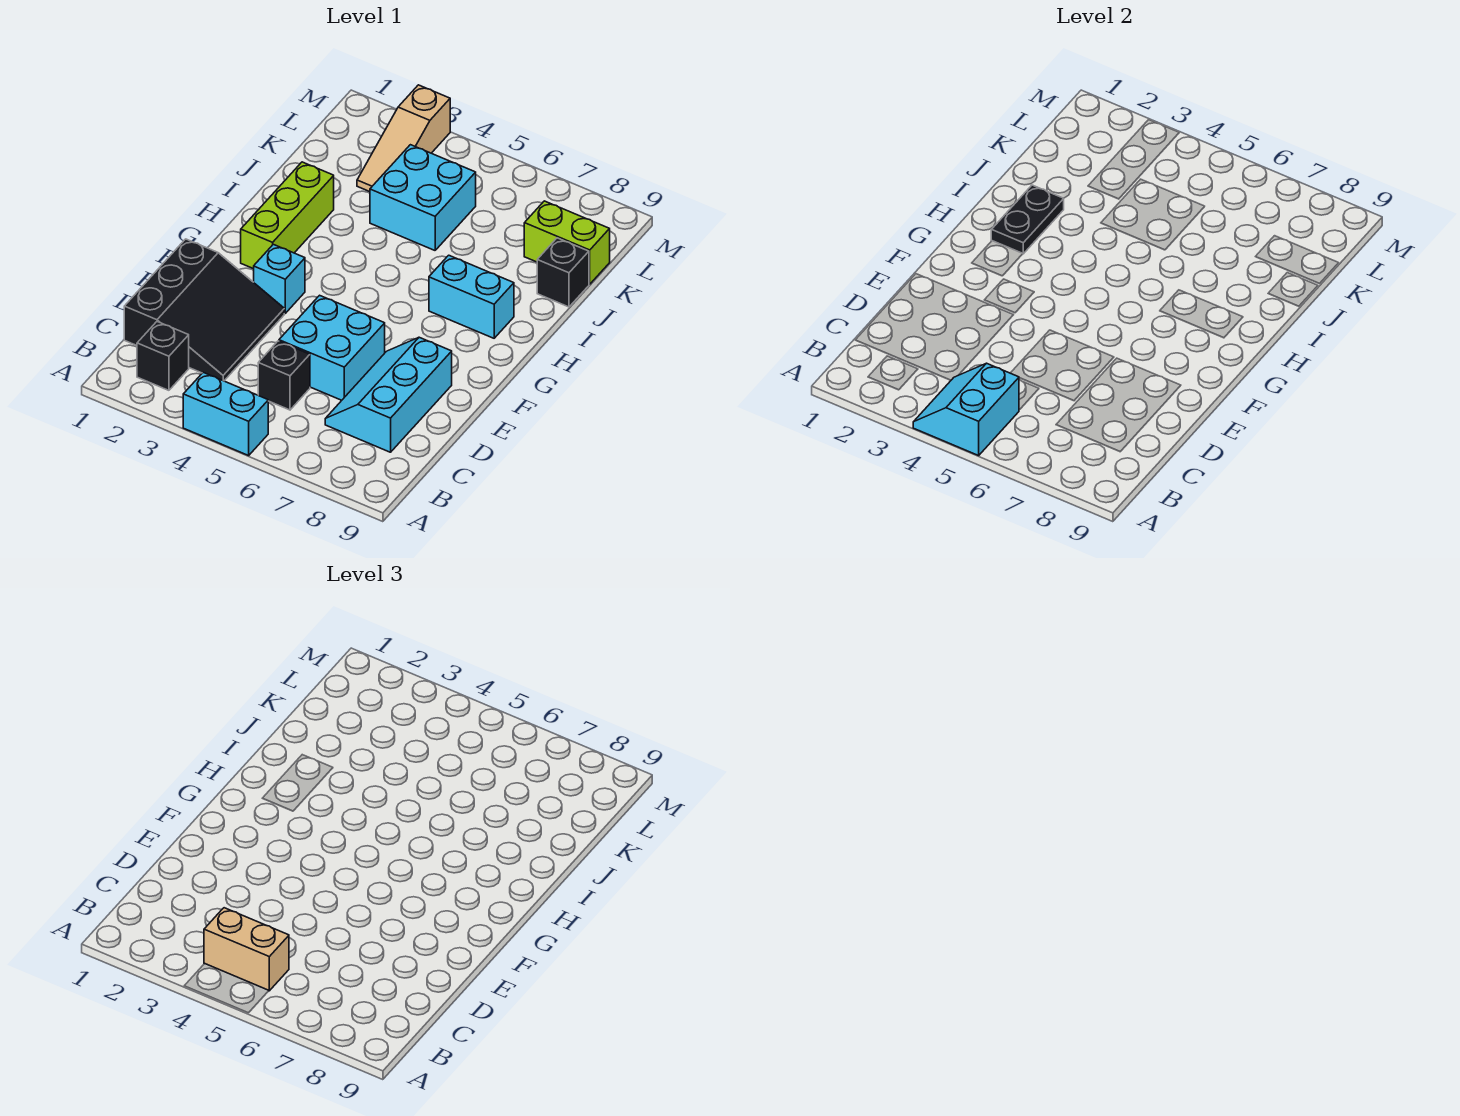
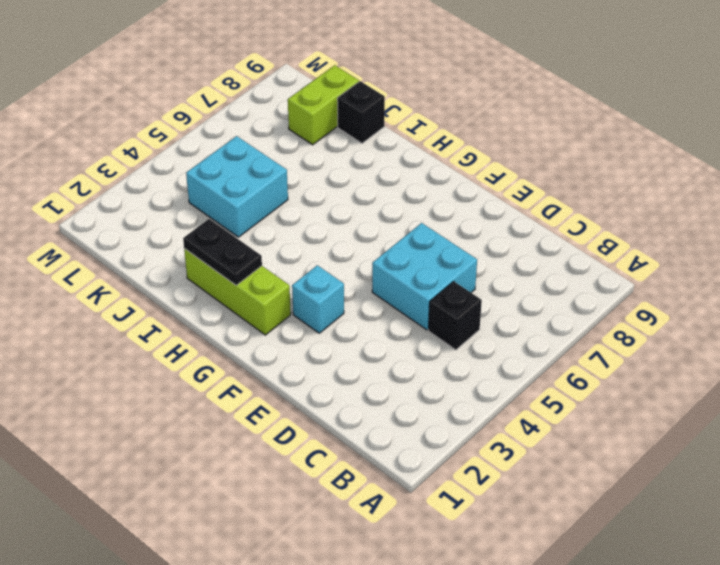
none -> cyan brick A4:A5 level 1
none -> black brick B2 level 1
none -> black slope C1:E3 level 1 top 1

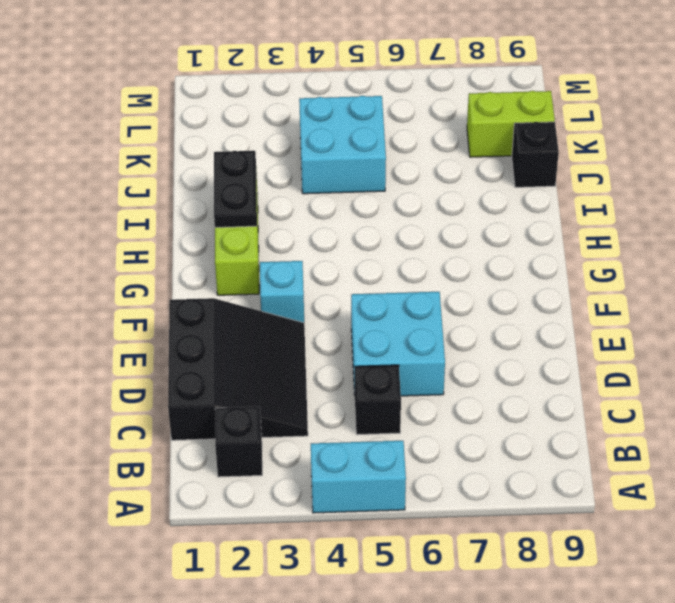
none -> cyan slope C7:E8 level 1 top 8
none -> cyan brick H7:H8 level 1
none -> tan slope K3:M3 level 1 top M

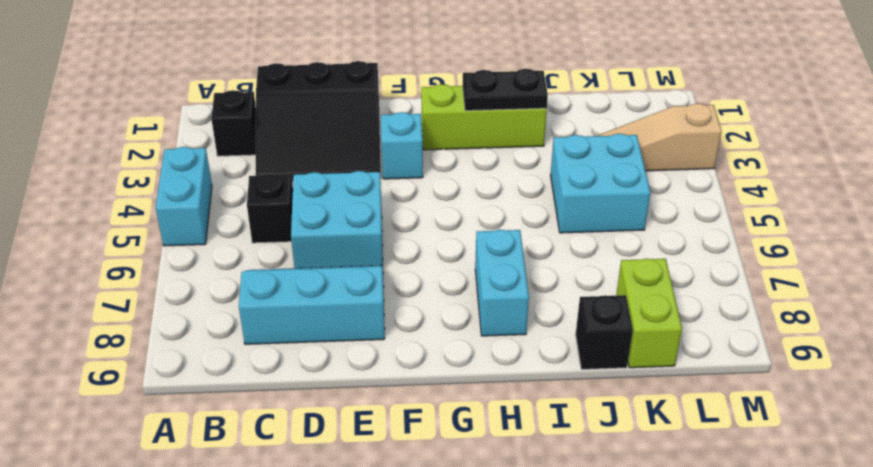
none -> cyan slope A4:B5 level 2 top 5
none -> tan brick B4:B5 level 3

